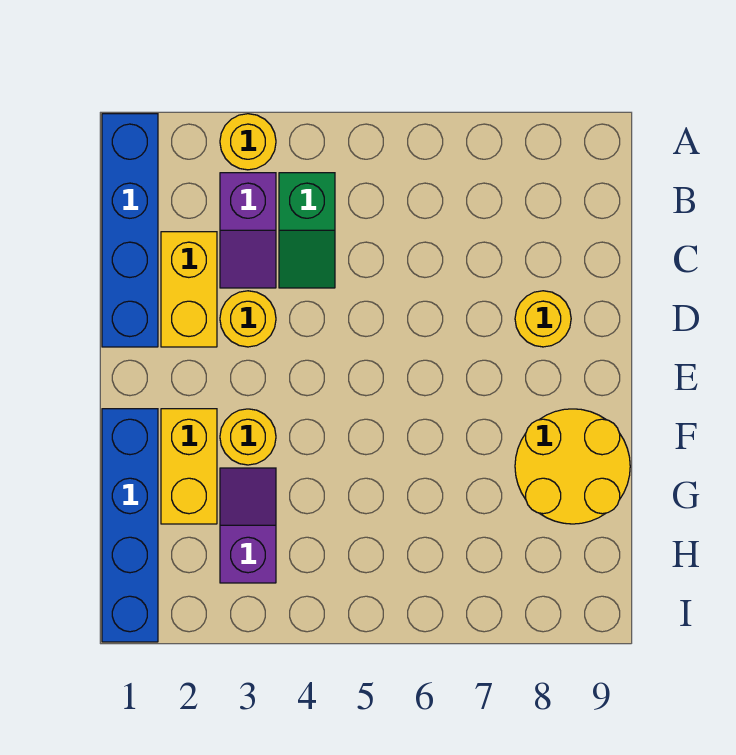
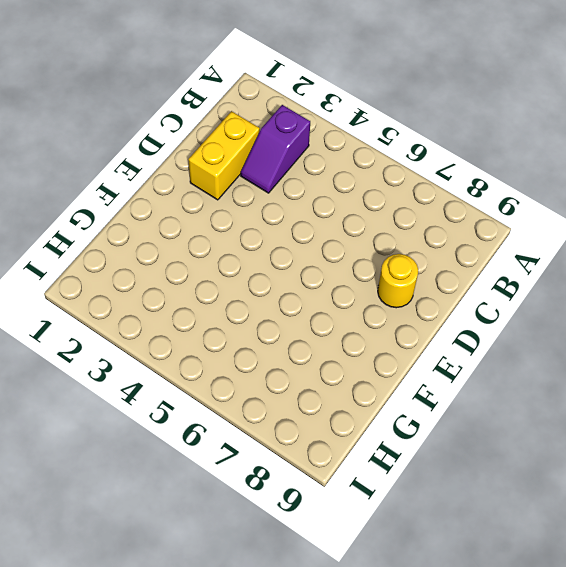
none -> blue brick A1:D1 level 1
none -> yellow round brick A3 level 1
none -> green slope B4:C4 level 1 top B

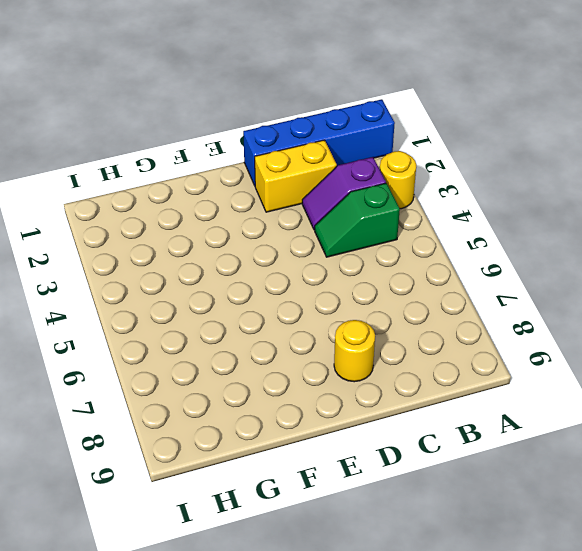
none -> yellow round brick D3 level 1
none -> blue brick F1:I1 level 1
none -> yellow brick F2:G2 level 1

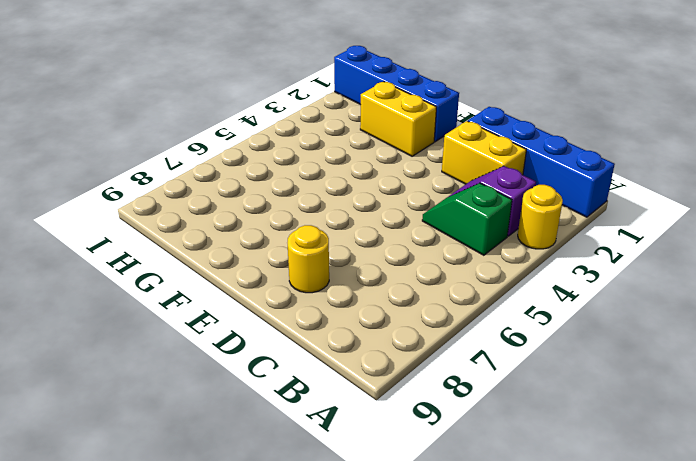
none -> yellow round brick D3 level 1
none -> yellow round brick F3 level 1
none -> yellow round brick F8:G9 level 1

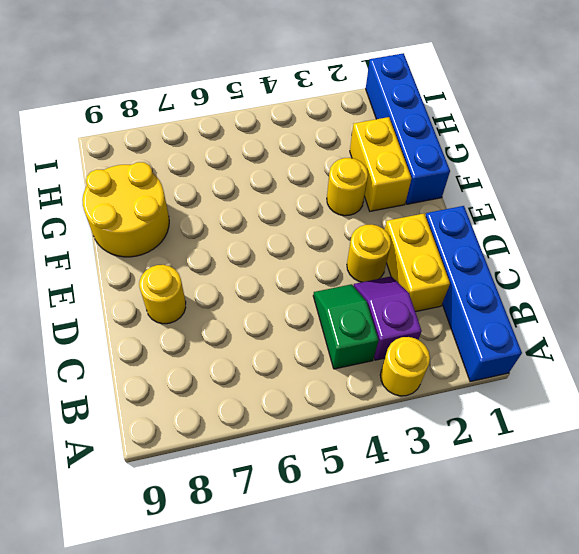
none -> purple slope G3:H3 level 1 top H

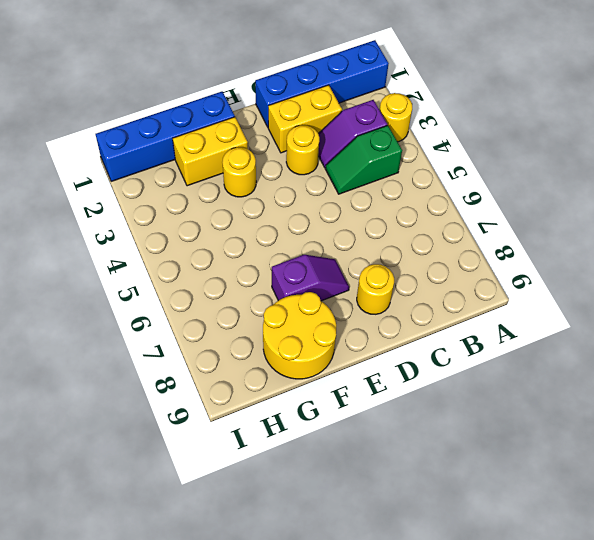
purple slope E7:F7 level 1 top F -> purple slope G3:H3 level 1 top H

